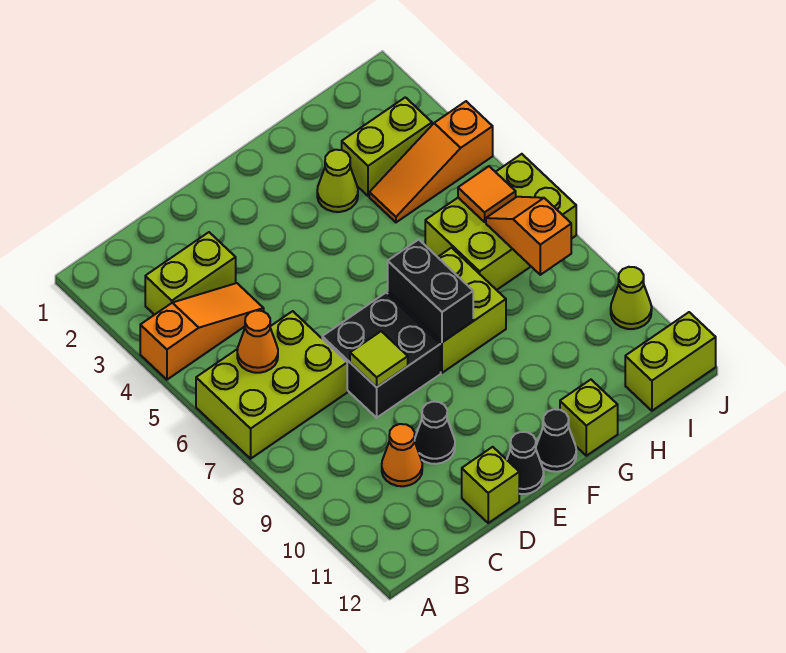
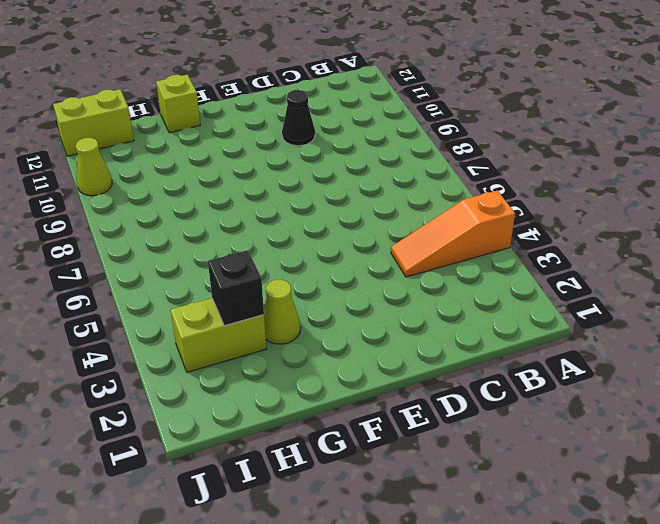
black brick H3 level 2 -> none
none -> lime brick A6:C7 level 1
none -> lime brick B3:C3 level 1
none -> orange cone C10 level 1

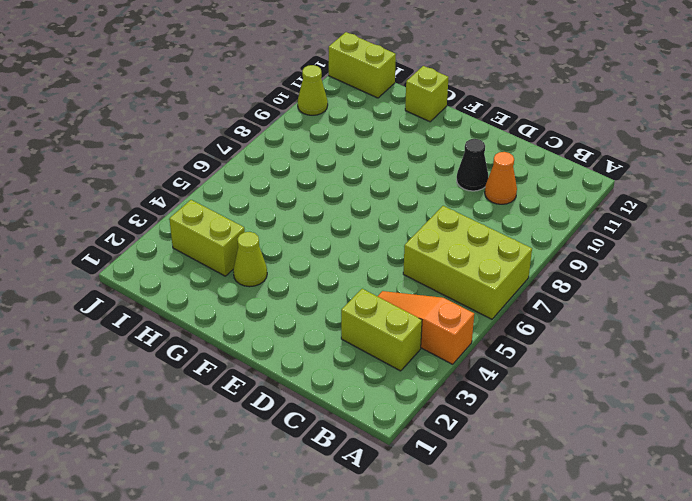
none -> black brick D7:E8 level 1
none -> lime brick D12 level 1
none -> black cone E12 level 1

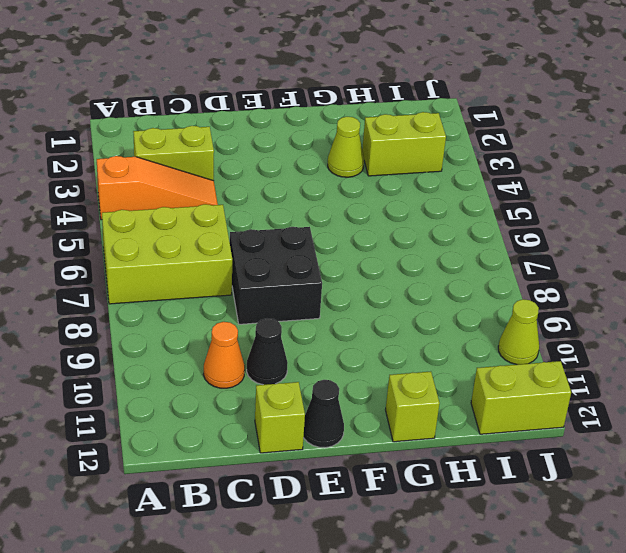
none -> lime brick F7:G8 level 1
none -> black cone F12 level 1
none -> orange slope H4:J4 level 1 top J

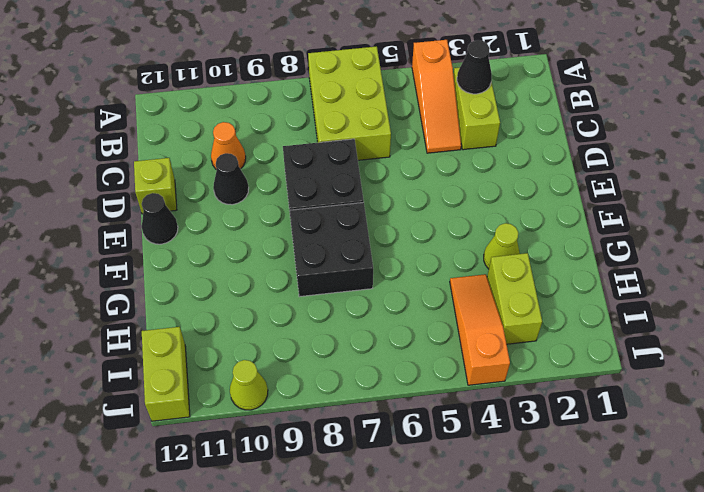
black cone B3 level 2 -> black cone F12 level 1
black brick F7:G8 level 1 -> lime brick F7:G8 level 1
none -> lime brick G12 level 1
none -> lime brick H6:J7 level 1
none -> orange cone B6 level 2

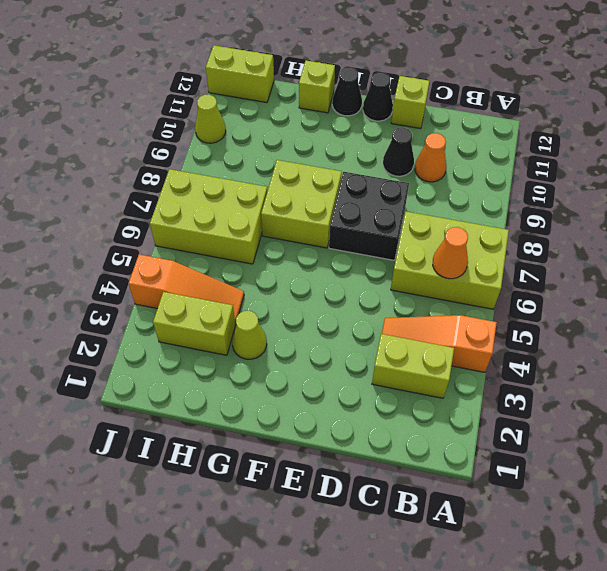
none -> lime tile D8 level 2
none -> black brick F7:F8 level 2
none -> orange tile I6 level 2

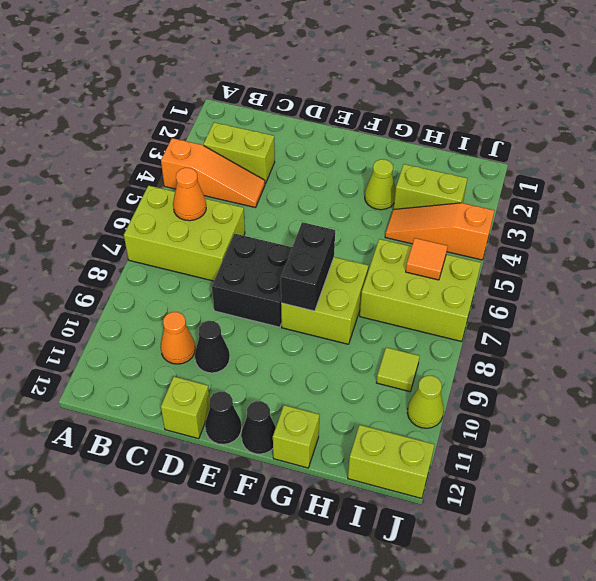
lime tile I9 level 1 -> lime tile D8 level 2
none -> orange slope I7:I8 level 2 top 8

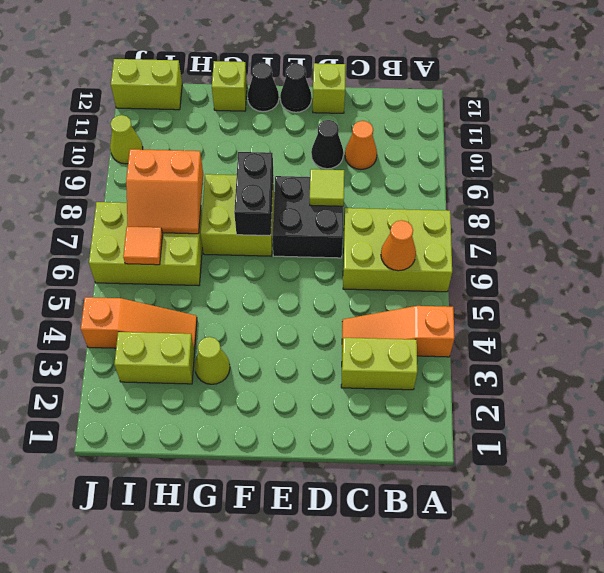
orange slope H7:I8 level 2 top 8 -> orange slope I7:I8 level 2 top 8

